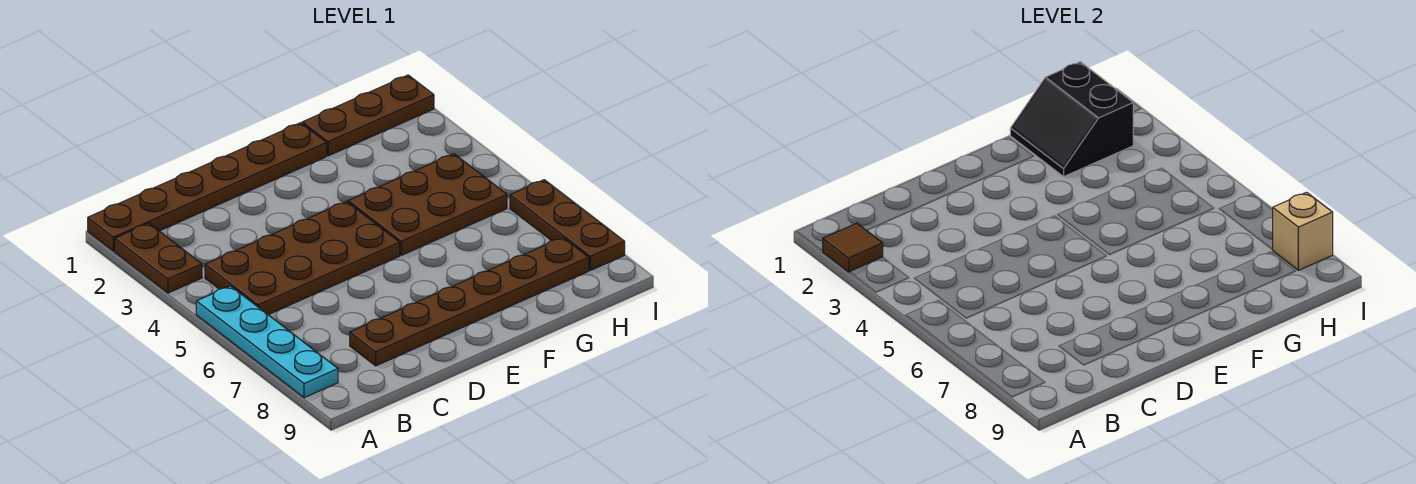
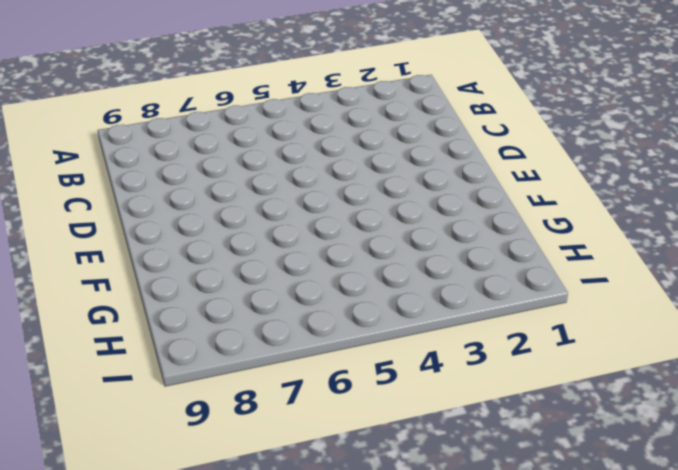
none -> brown plate A1:F1 level 1
none -> brown plate A2:A3 level 1

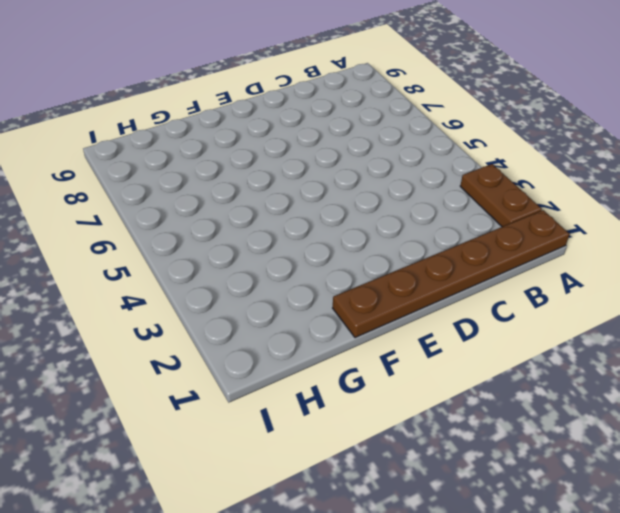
none -> cyan plate A5:A8 level 1
none -> brown plate B4:E5 level 1

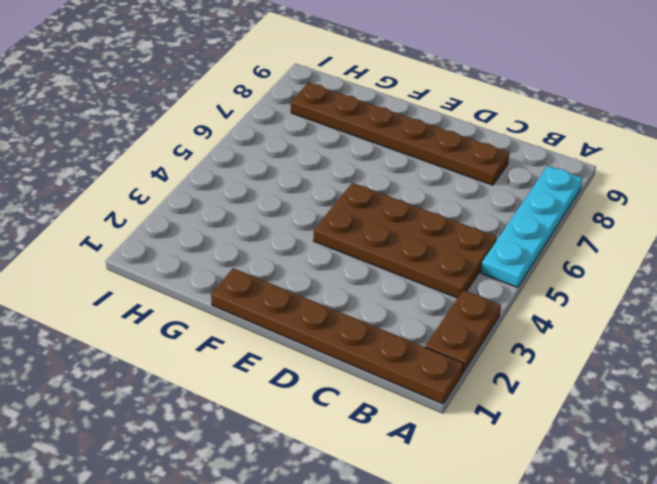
none -> brown plate F4:H5 level 1
none -> brown plate G1:I1 level 1

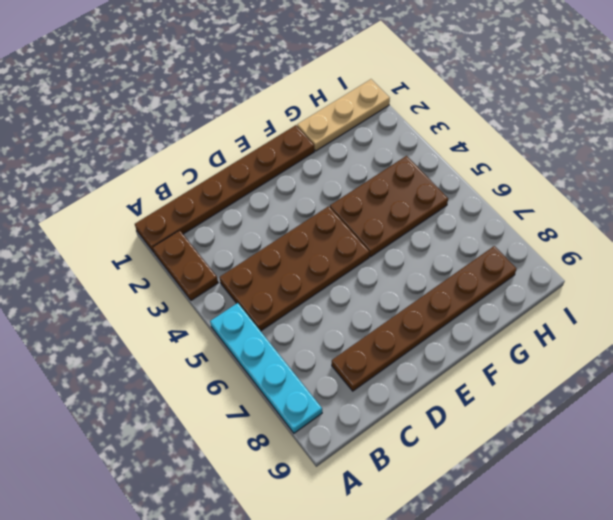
tan plate G1:I1 level 1 -> brown plate G1:I1 level 1
none -> brown plate I6:I8 level 1
none -> brown tile A2 level 2

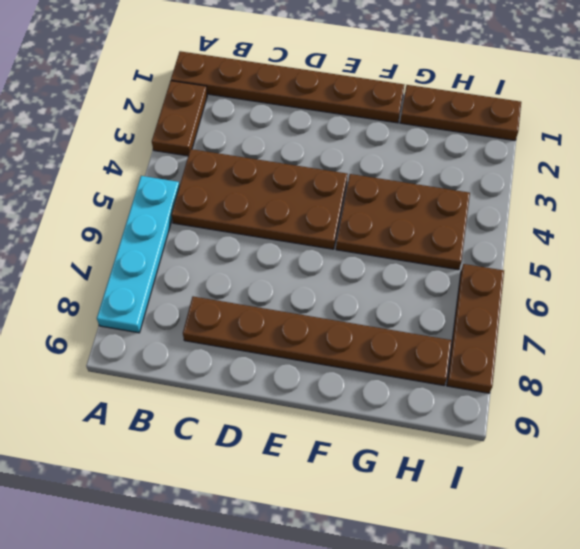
none -> brown tile A2 level 2
none -> black slope G1:H2 level 2 top H

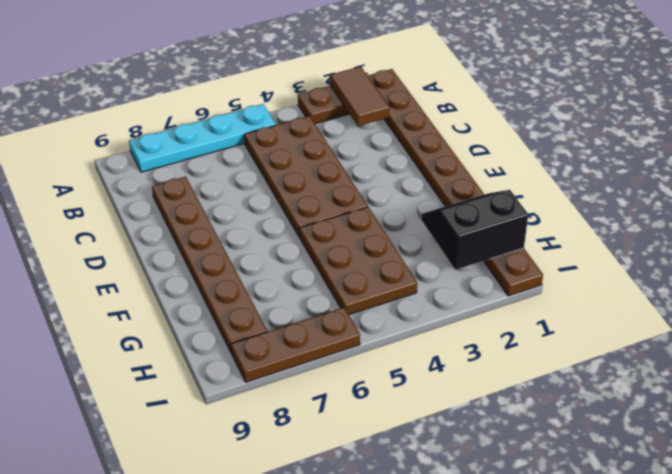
brown tile A2:B2 level 2 -> brown tile A2 level 2
none -> tan brick I8 level 2

